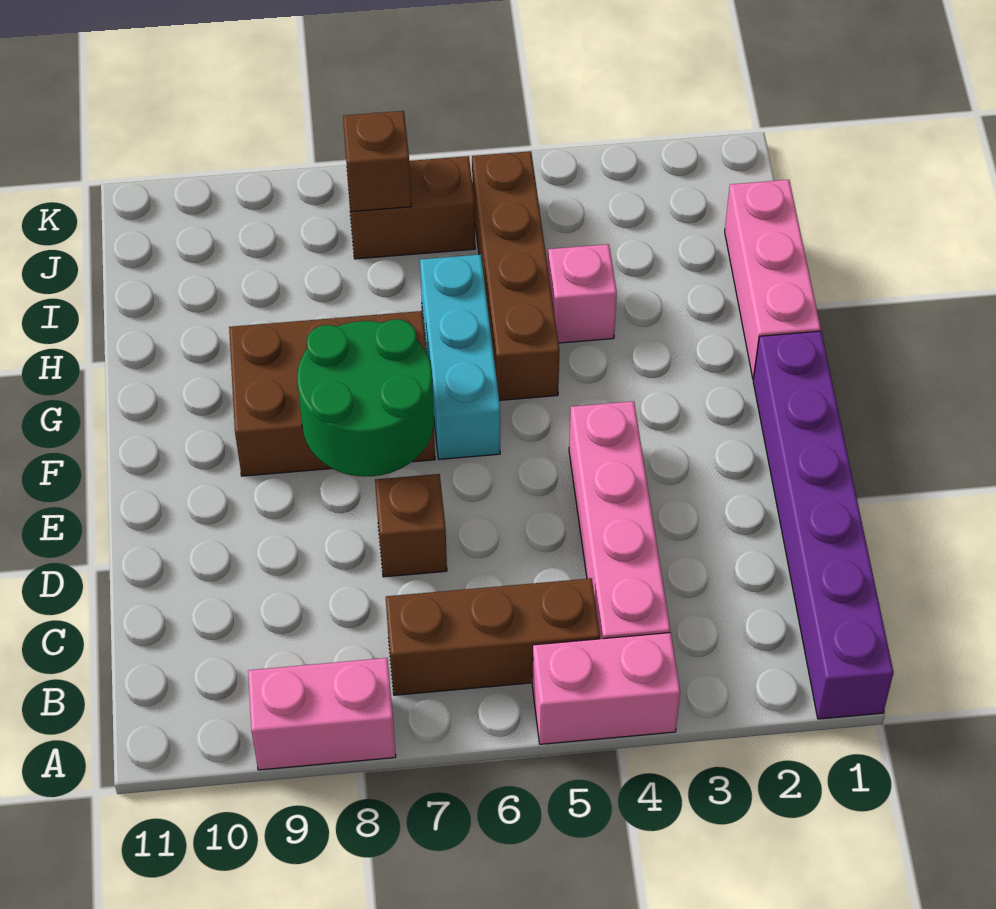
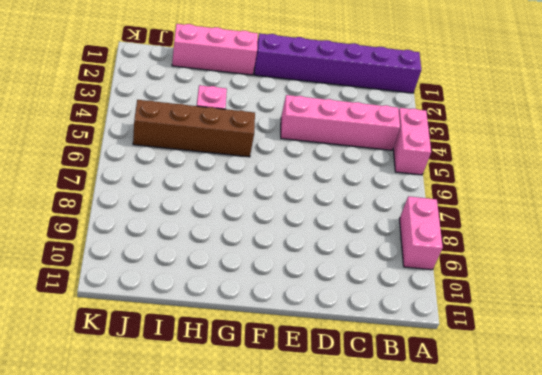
none -> brown brick B5:B7 level 1
none -> brown brick D7 level 1
none -> cyan brick F6:H6 level 1

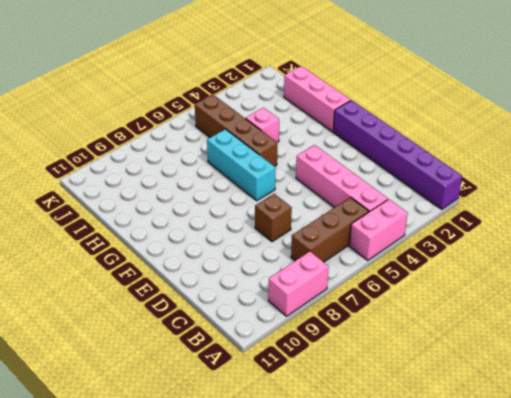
none -> brown brick F7:G9 level 1
none -> brown brick J6:J7 level 1
none -> green round brick E7:F8 level 2

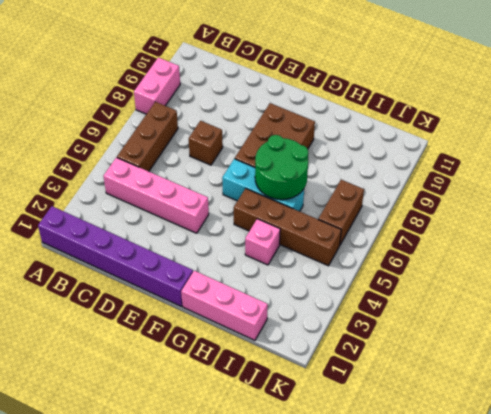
green round brick G6:H7 level 2 -> green round brick E7:F8 level 2
none -> pink brick A4:A5 level 1
none -> brown brick J7 level 2

